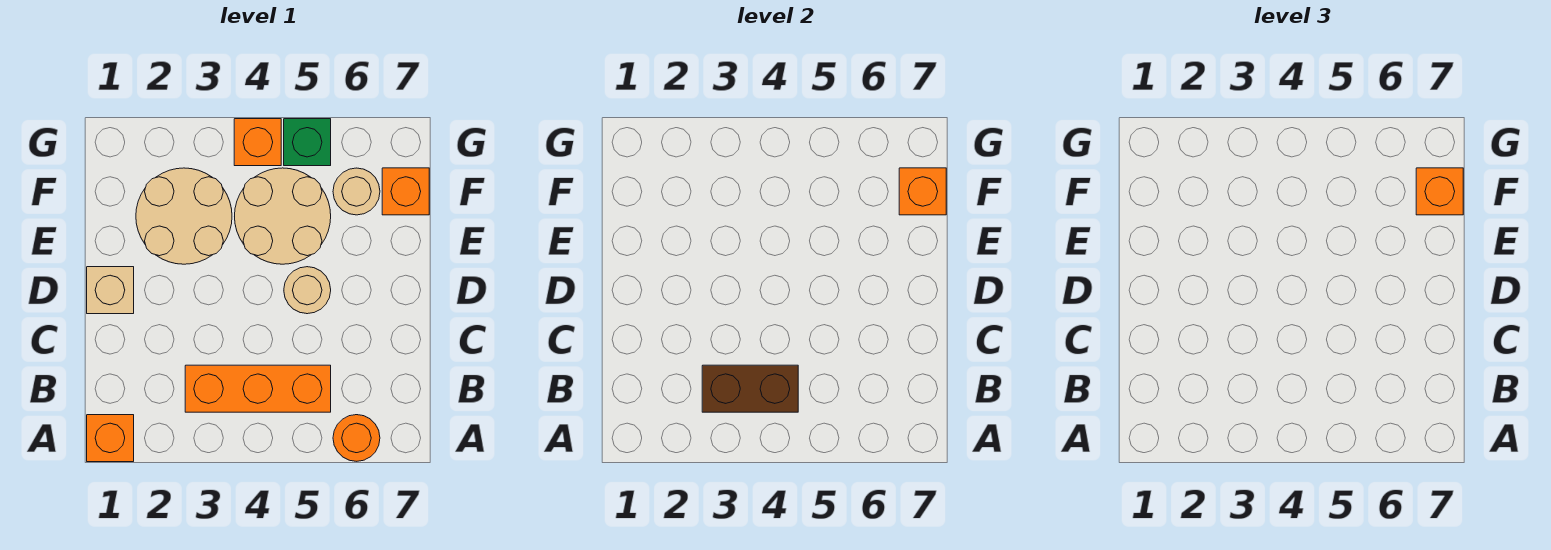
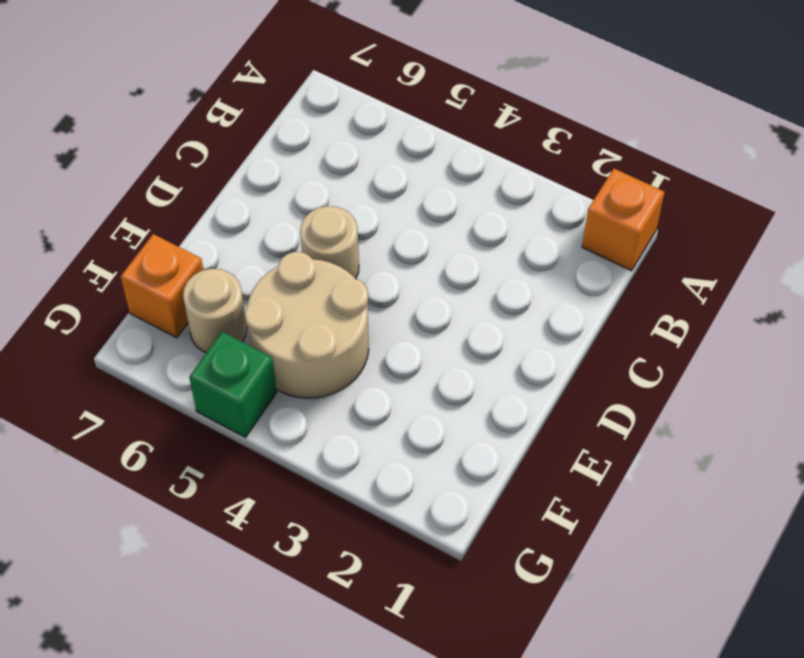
none -> orange round brick A6 level 1
none -> orange brick B3:B5 level 1
none -> tan brick D1 level 1

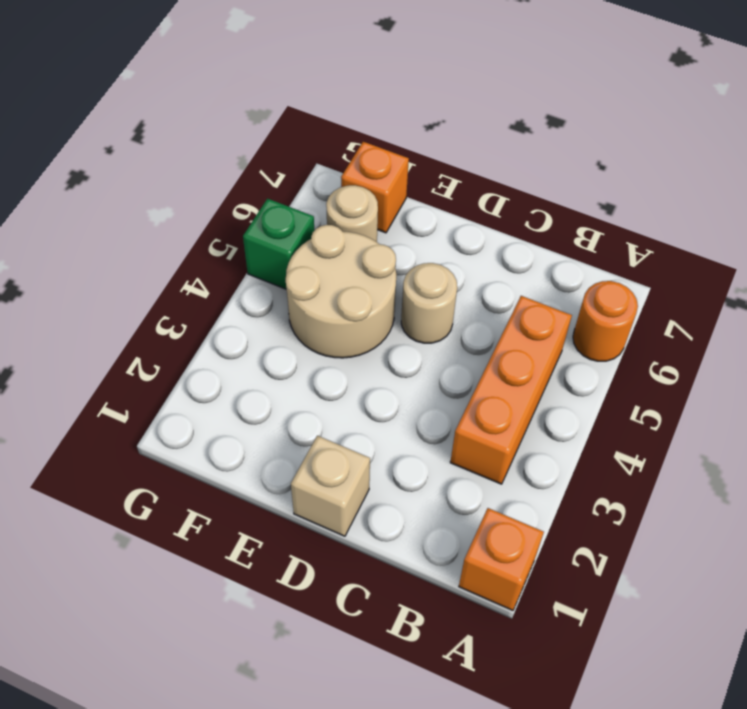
none -> tan round brick E2:F3 level 1
none -> orange brick G4 level 1
none -> brown brick B3:B4 level 2

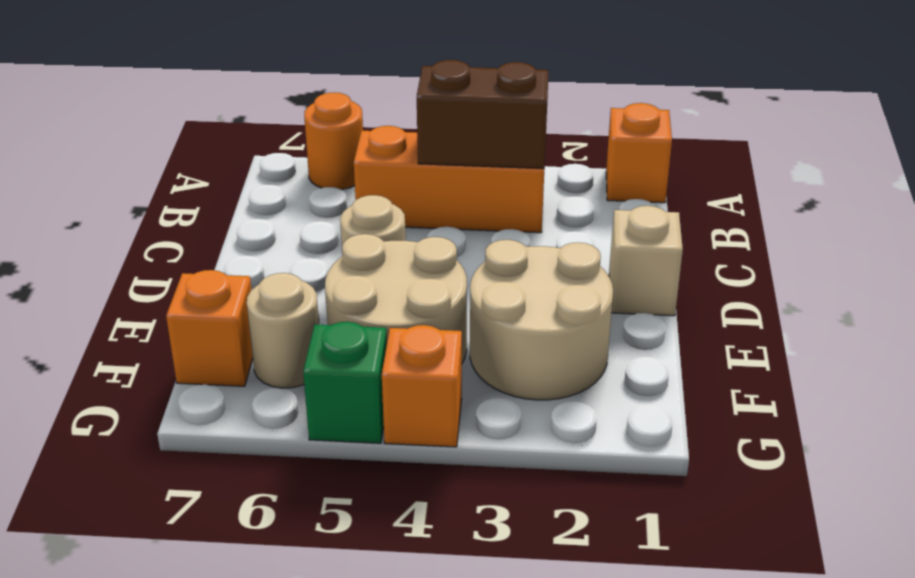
none -> orange brick F7 level 2
none -> orange brick F7 level 3

